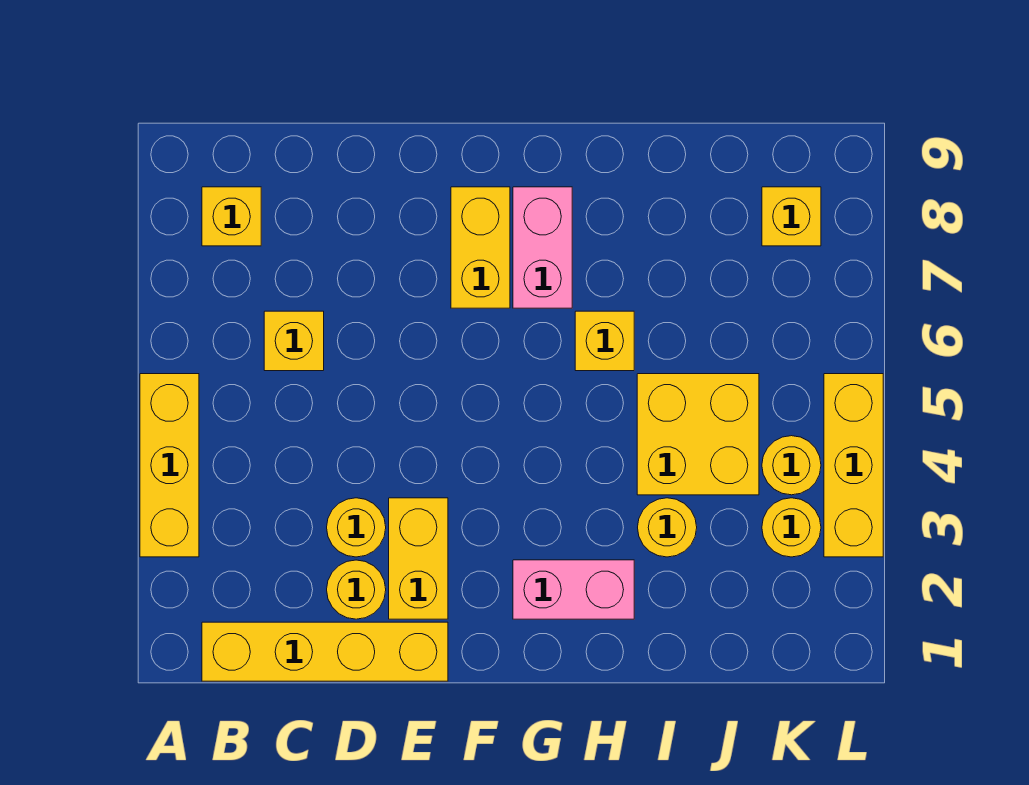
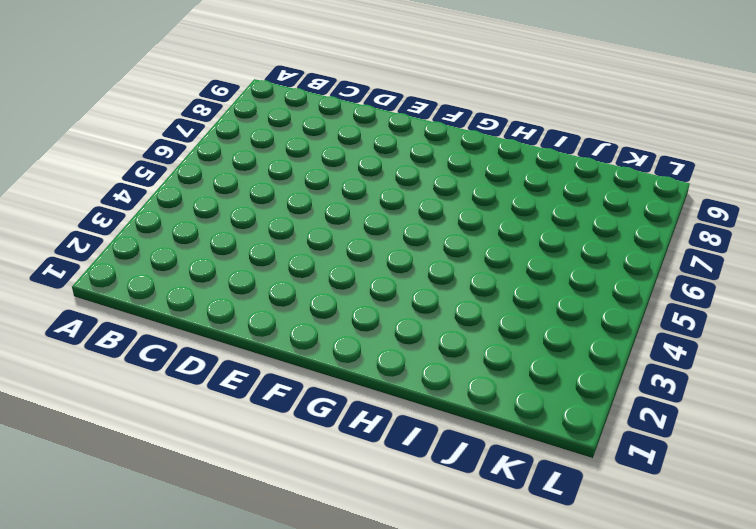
none -> yellow brick A3:A5 level 1
none -> yellow brick B1:E1 level 1
none -> yellow brick B8 level 1

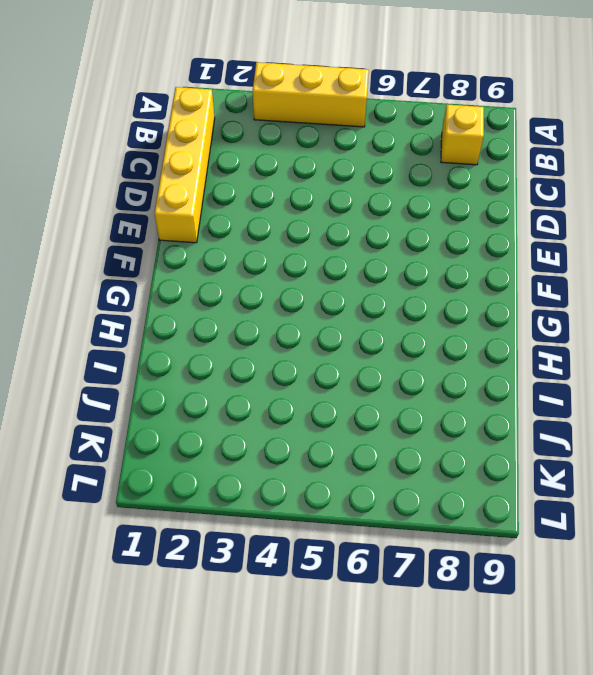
none -> yellow brick C6 level 1
none -> yellow round brick D2 level 1
none -> yellow round brick D3 level 1

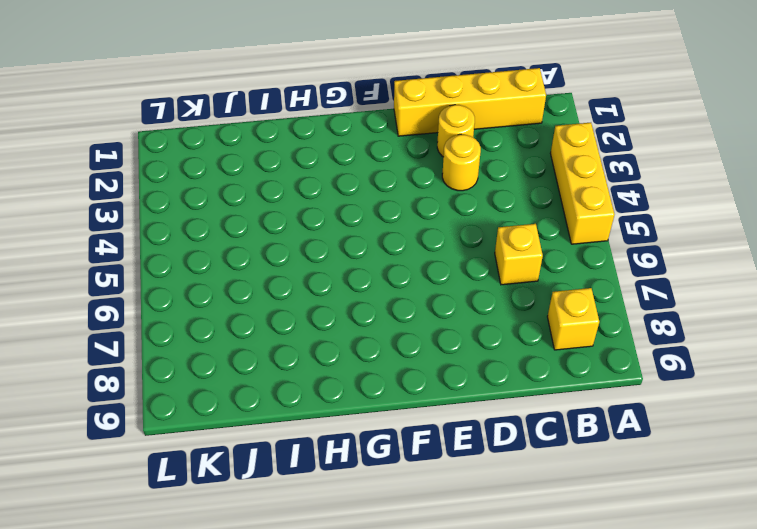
none -> yellow brick E2:E3 level 1
none -> yellow brick F7:F8 level 1
none -> pink brick G2:H2 level 1

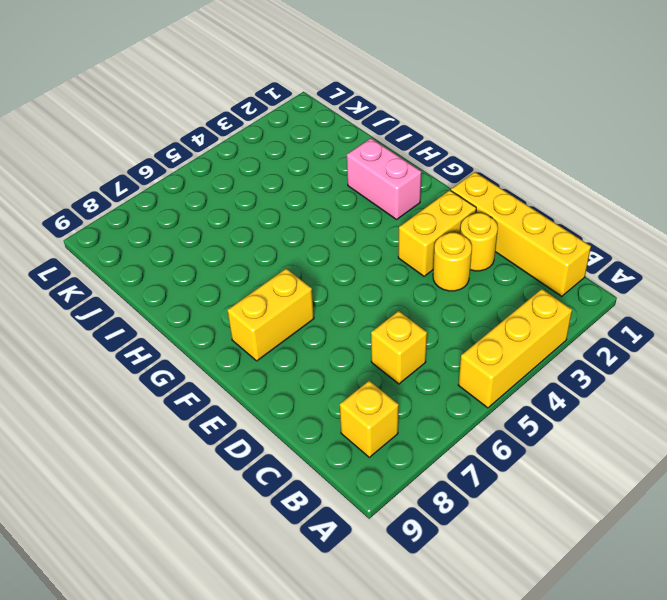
none -> pink brick G7:G8 level 1
none -> yellow brick H6 level 1
none -> yellow round brick I3 level 1

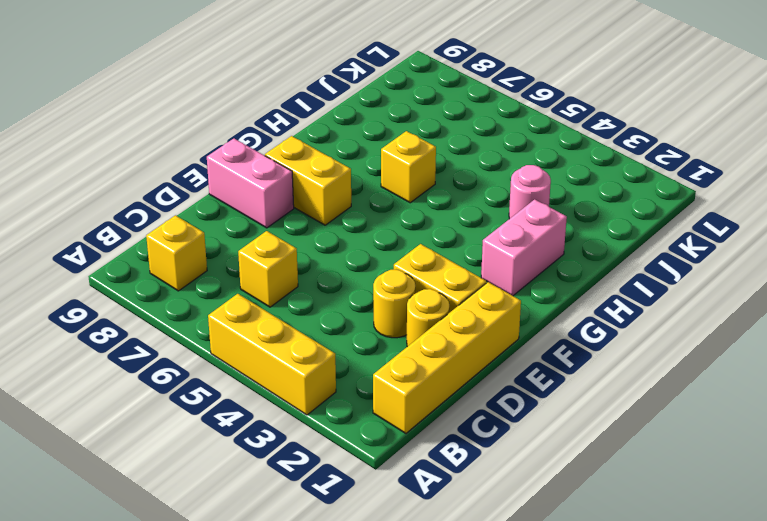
pink brick E8:E9 level 1 -> pink brick G7:G8 level 1
pink round brick I3 level 1 -> yellow round brick I3 level 1
none -> yellow brick I4:J5 level 1
none -> yellow round brick K3 level 1
none -> yellow round brick K4 level 1

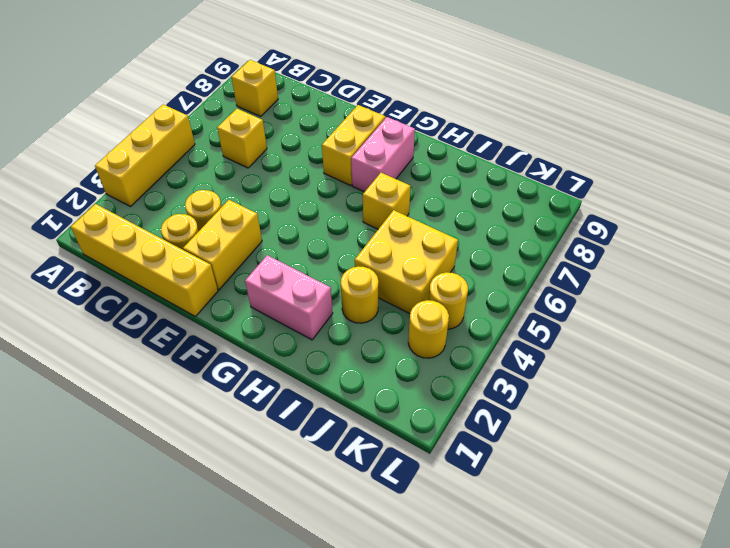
none -> yellow brick K8 level 1
none -> yellow brick L3:L5 level 1

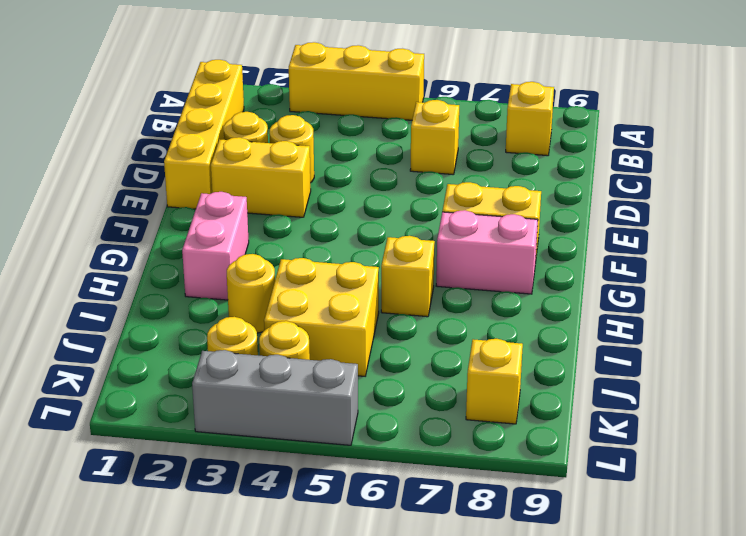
grey brick L3:L5 level 1 -> yellow brick L3:L5 level 1

